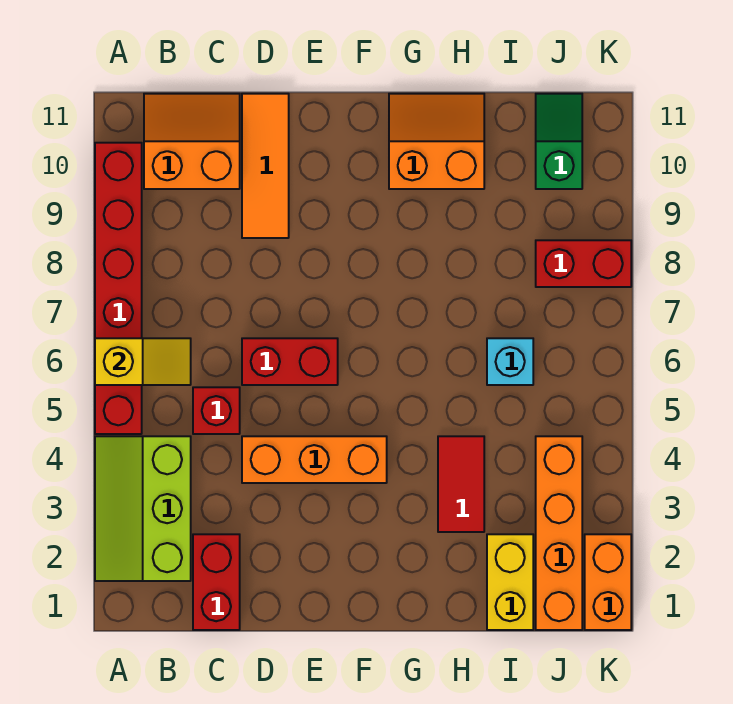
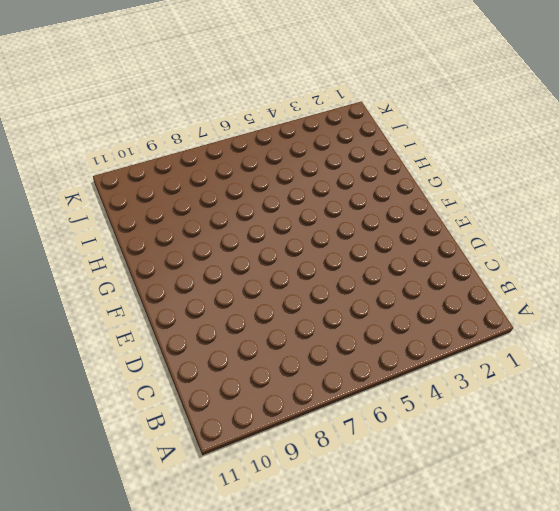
none -> lime slope A2:B4 level 1 top B
none -> red brick A5:A10 level 1
none -> orange slope B10:C11 level 1 top 10

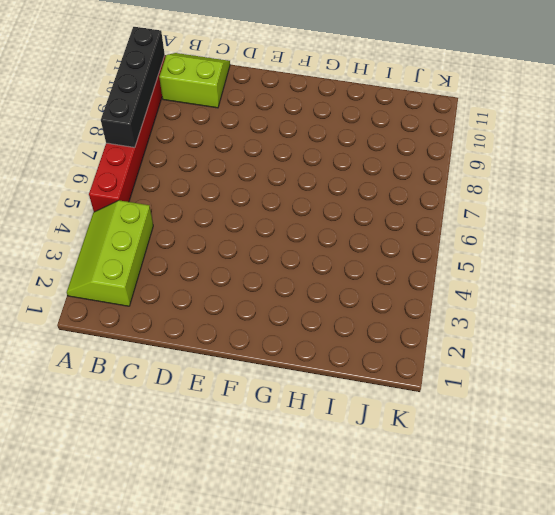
black brick A7:A10 level 2 -> none
lime slope B10:C11 level 1 top 10 -> orange slope B10:C11 level 1 top 10
none -> red brick C1:C2 level 1
none -> red brick C5 level 1
none -> orange brick D4:F4 level 1

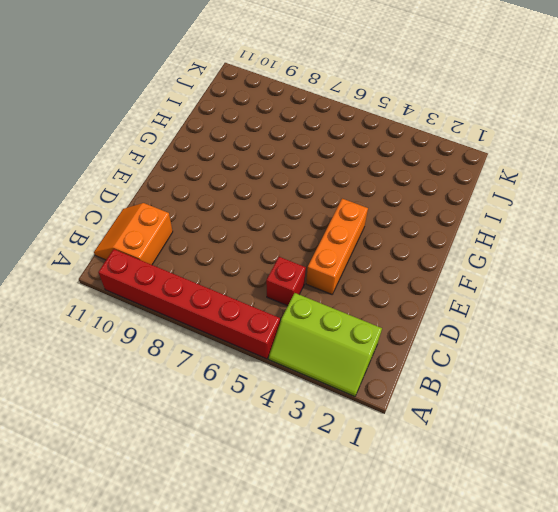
none -> red brick C1:C2 level 1
none -> red brick D6:E6 level 1
none -> orange tile D9:D11 level 1

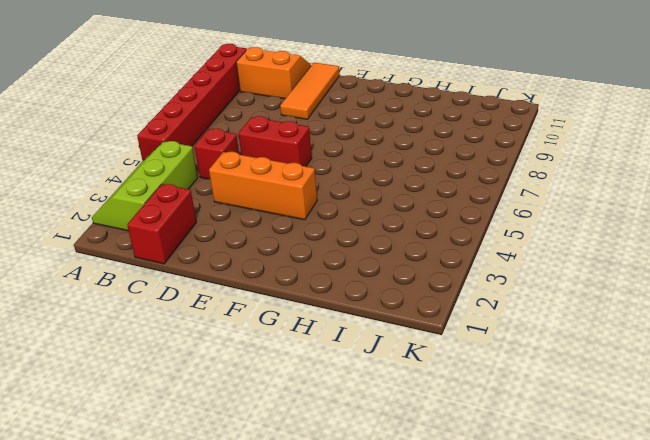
none -> orange slope G10:H11 level 1 top 10
none -> red tile H3:H4 level 1
none -> yellow brick I1:I2 level 1

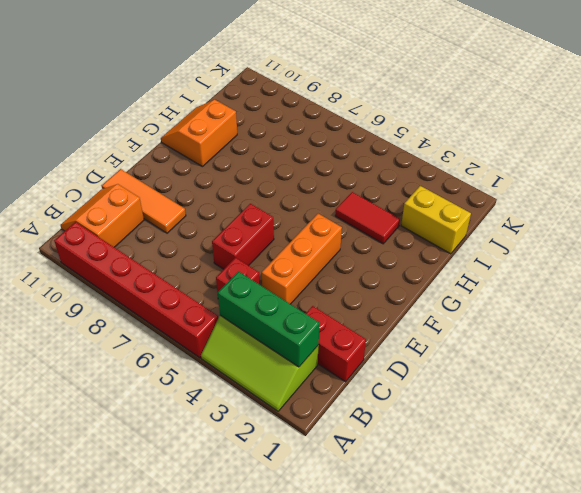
green brick B2:B4 level 2 -> none
none -> cyan brick I6 level 1
none -> orange brick J1:J4 level 1
none -> red brick J8:K8 level 1

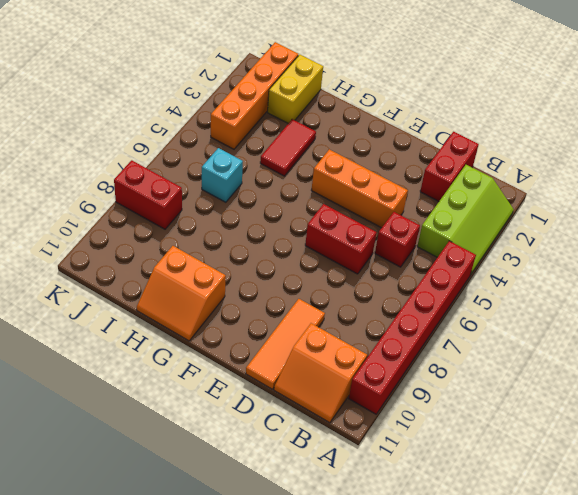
none -> green slope J10:J11 level 1 top 10
none -> orange brick K1:K2 level 1
none -> yellow slope A6:B6 level 2 top A

